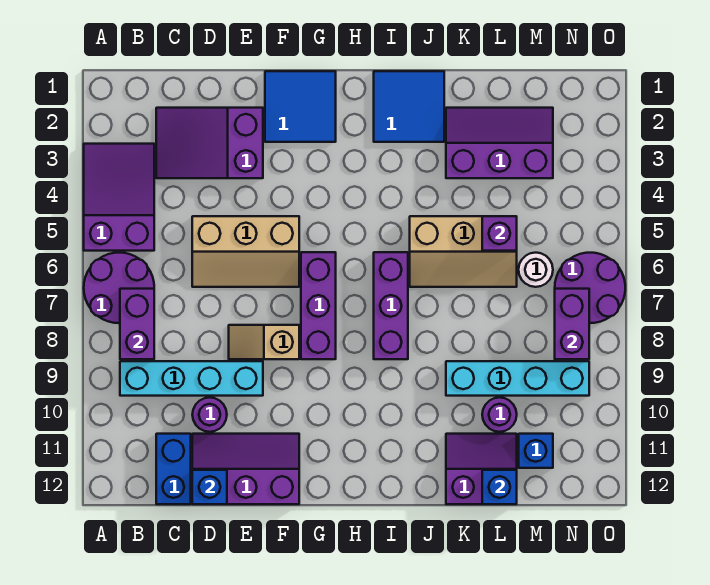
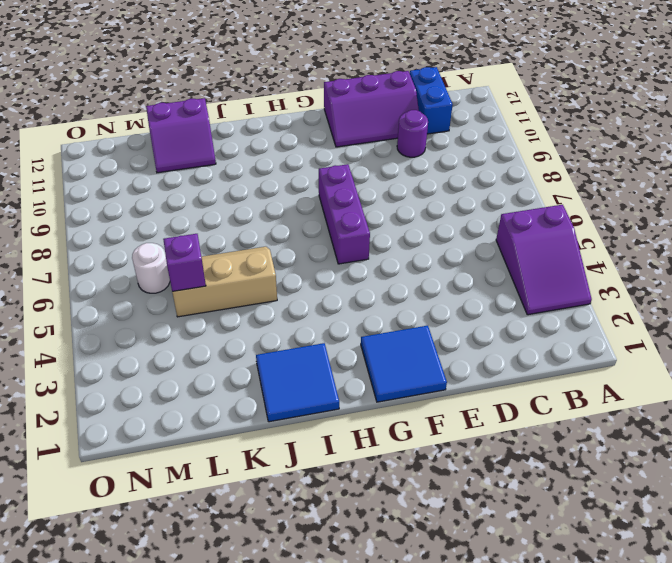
none -> purple round brick A6:B7 level 1
none -> cyan brick B9:E9 level 1
none -> purple slope C2:E3 level 1 top E

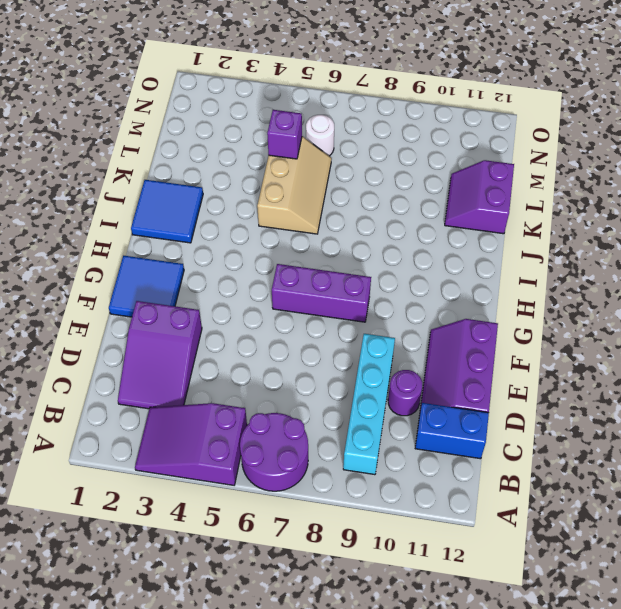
none -> tan slope D5:F6 level 1 top 5
none -> tan slope E8:F8 level 1 top F
none -> purple brick I6:I8 level 1

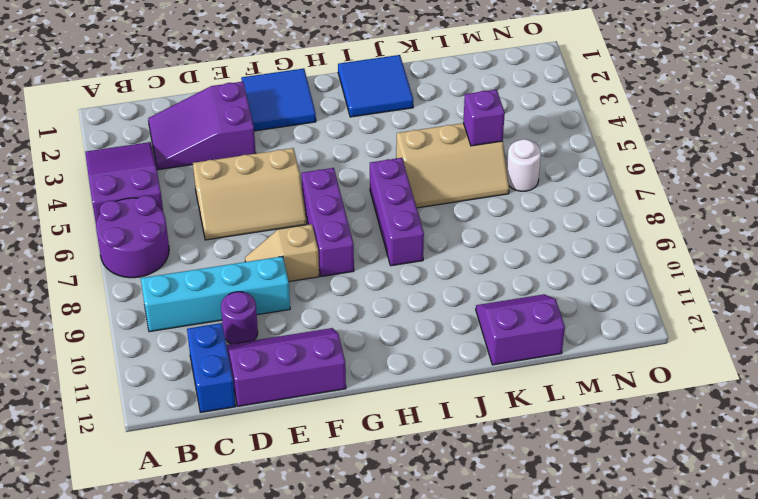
none -> purple slope K2:M3 level 1 top 3
none -> cyan brick K9:N9 level 1
none -> purple round brick L10 level 1

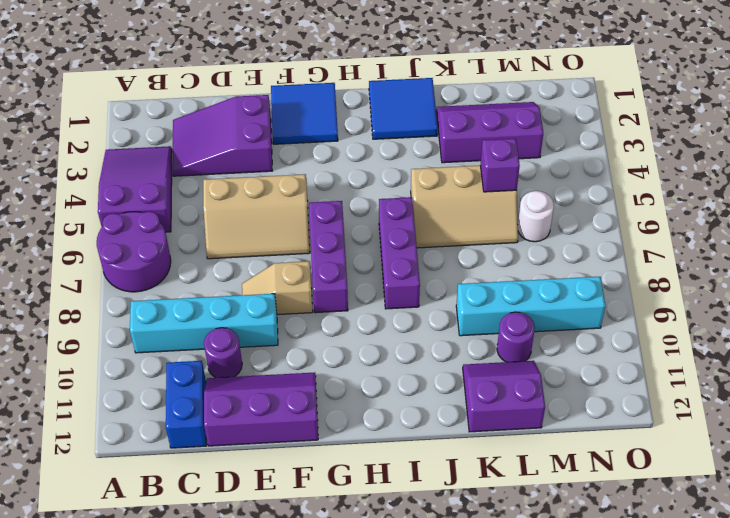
none -> blue brick M11 level 1
none -> purple round brick N6:O7 level 1
none -> purple brick B7:B8 level 2

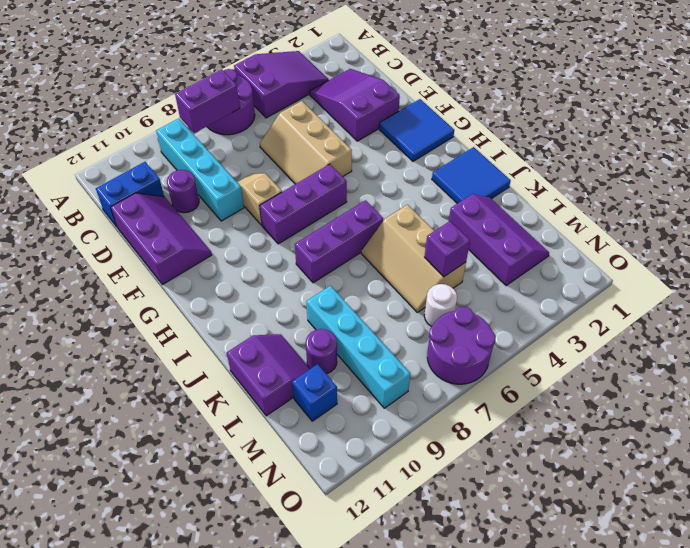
none -> blue brick D12 level 2
none -> blue brick L12 level 2
none -> purple brick N7:N8 level 2

